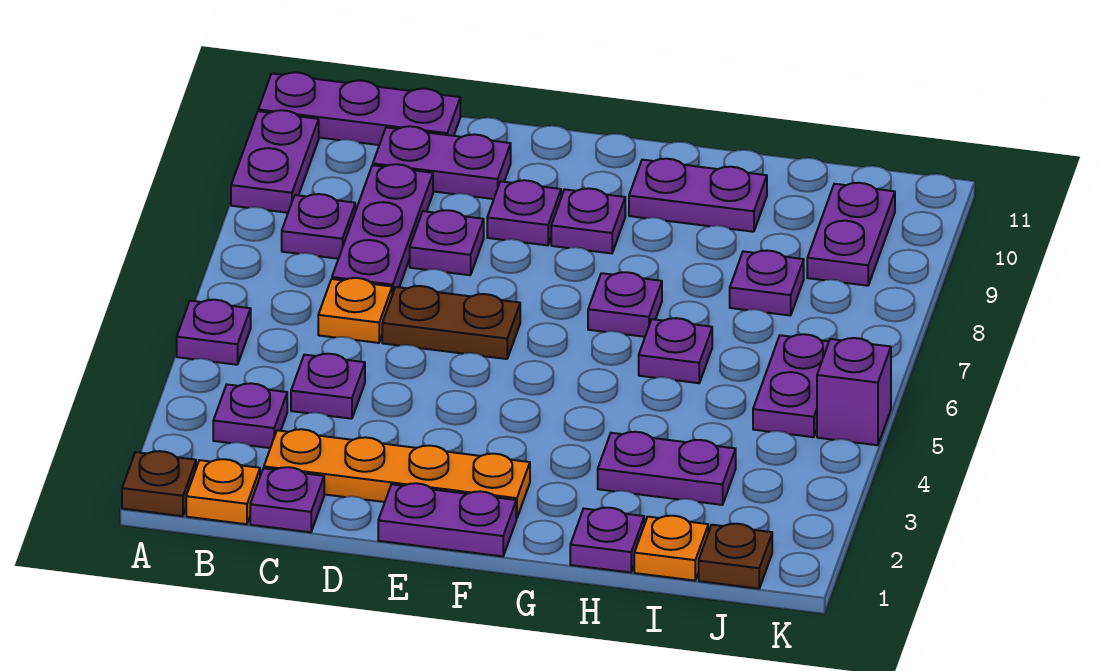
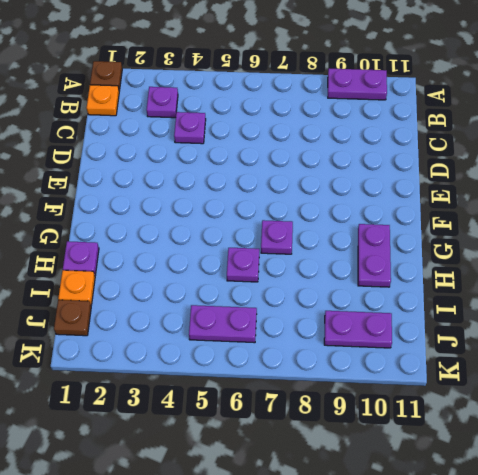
none -> purple plate A5 level 1
none -> purple plate A11:C11 level 1
none -> purple plate B8 level 1

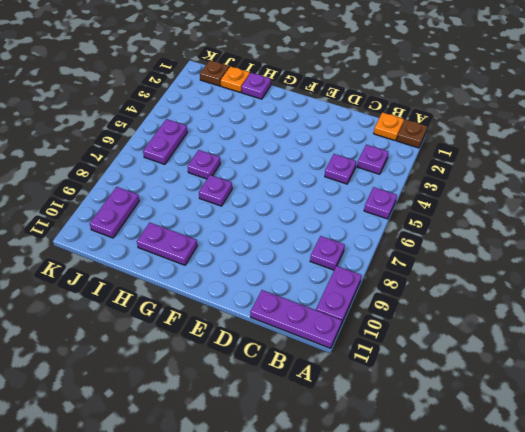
none -> purple plate C1 level 1
none -> orange plate C2:F2 level 1
none -> orange plate C6 level 1

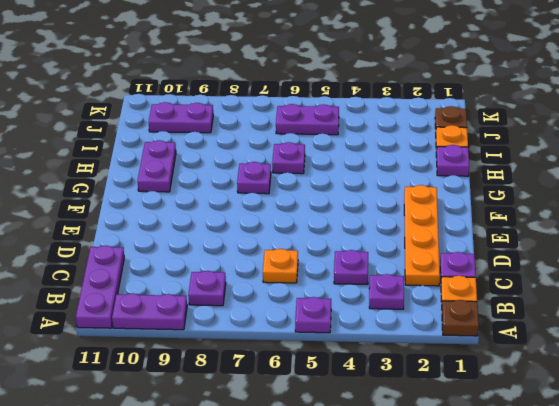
none -> purple plate C7:C9 level 1
none -> purple plate C10:D10 level 1
none -> brown plate D6:E6 level 1

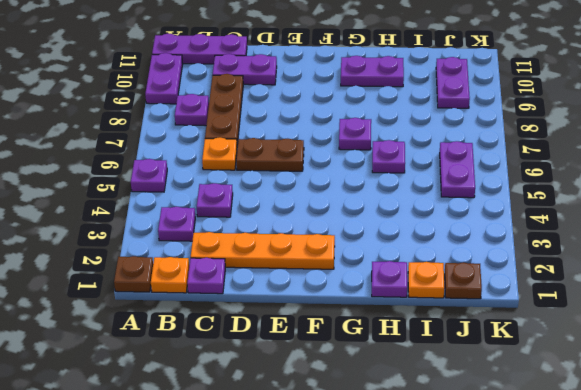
brown plate C7:C9 level 1 -> purple plate C7:C9 level 1
none -> purple plate D8 level 1
none -> purple plate E1:F1 level 1
none -> purple plate E9 level 1

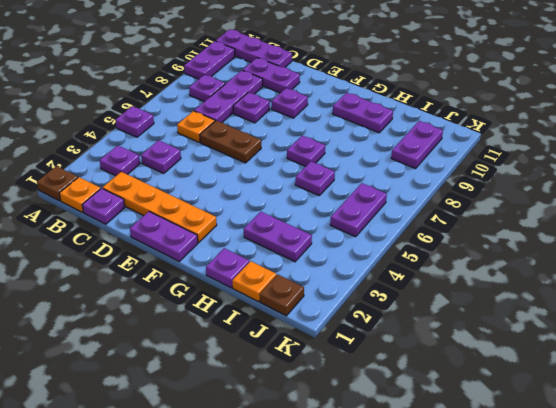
none -> purple plate F9 level 1
none -> purple plate I8 level 1
none -> purple brick K5 level 1

